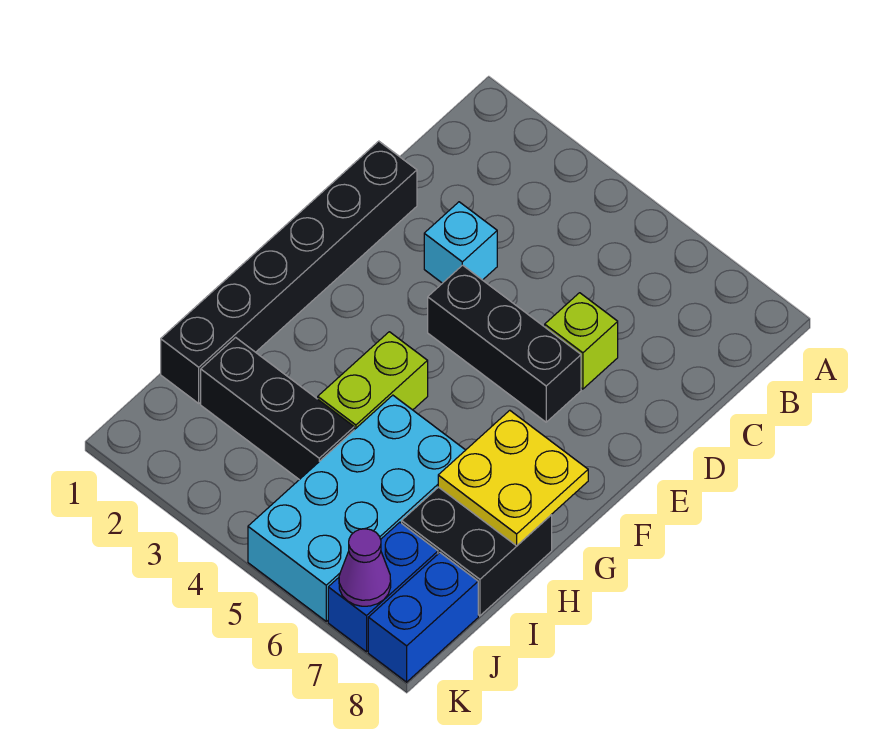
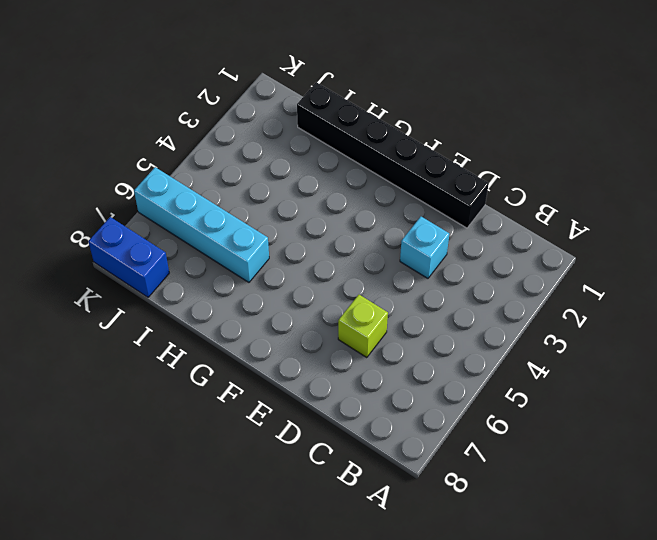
cyan brick H6:K6 level 1 -> cyan brick H5:K6 level 1
none -> black brick E4:E6 level 1
none -> lime brick G4:H4 level 1
none -> black brick H7:I8 level 1

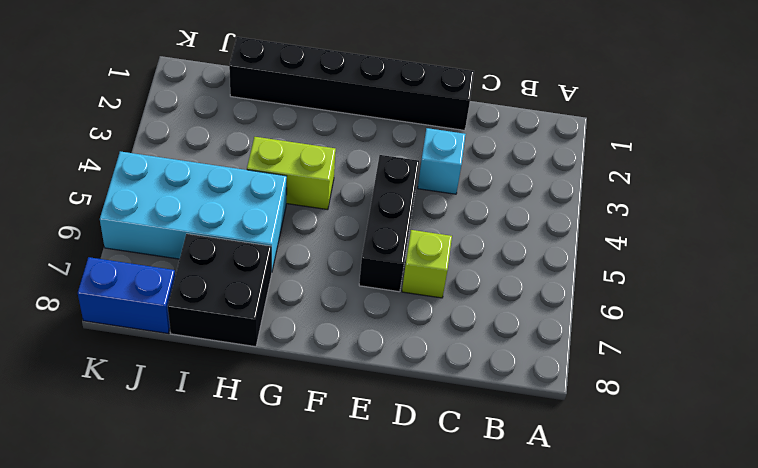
none -> black brick I2:I4 level 1
none -> blue brick J7:K7 level 1
none -> yellow plate G7:H8 level 2

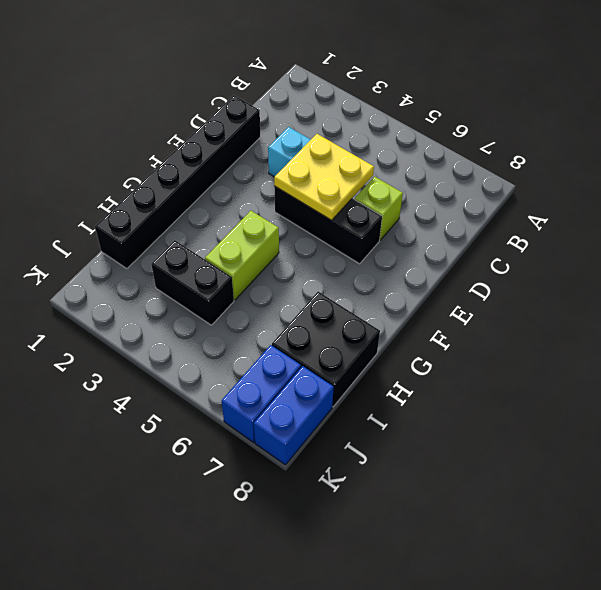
yellow plate D4:E5 level 2 -> yellow plate G7:H8 level 2
black brick I3:I4 level 1 -> black brick I2:I4 level 1
none -> cyan brick H5:K6 level 1
none -> purple cone K7 level 2

